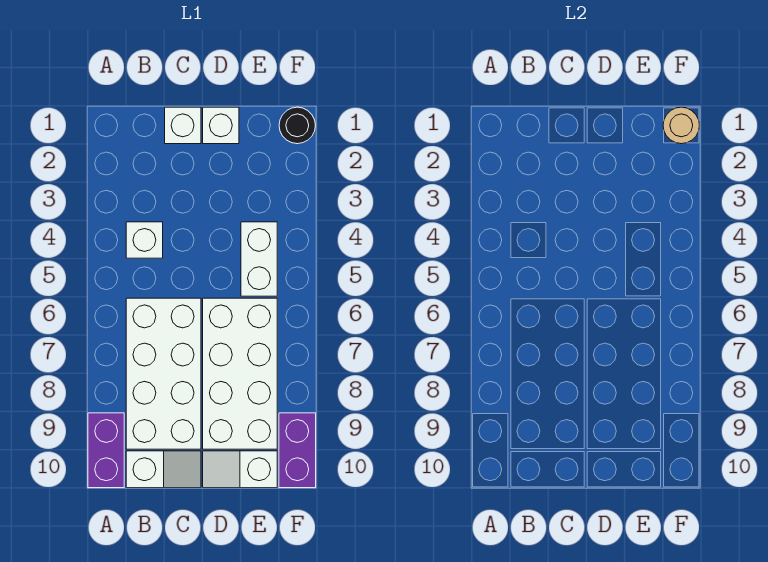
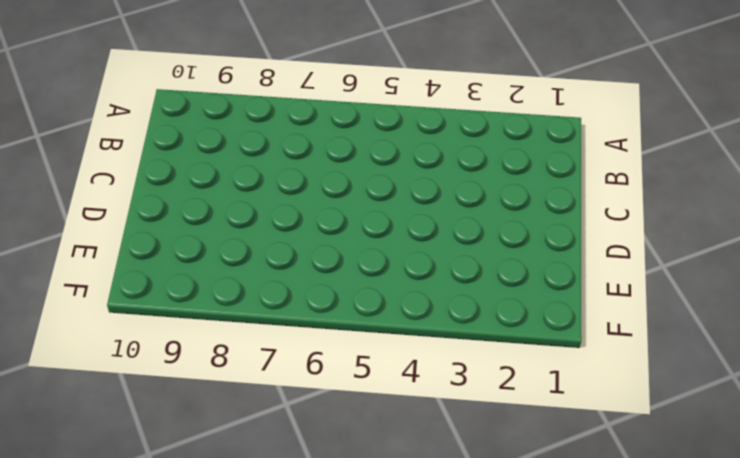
none -> purple brick A9:A10 level 1
none -> white brick B4 level 1
none -> white brick B6:C9 level 1

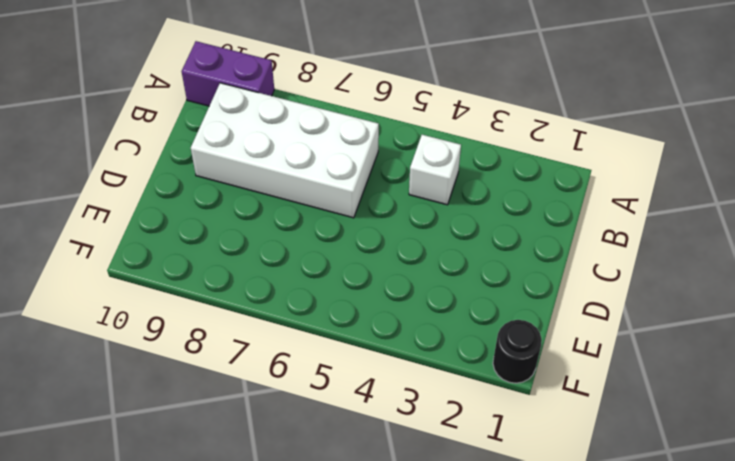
none -> white slope B10:C10 level 1 top B
none -> white brick C1 level 1
none -> white brick D1 level 1

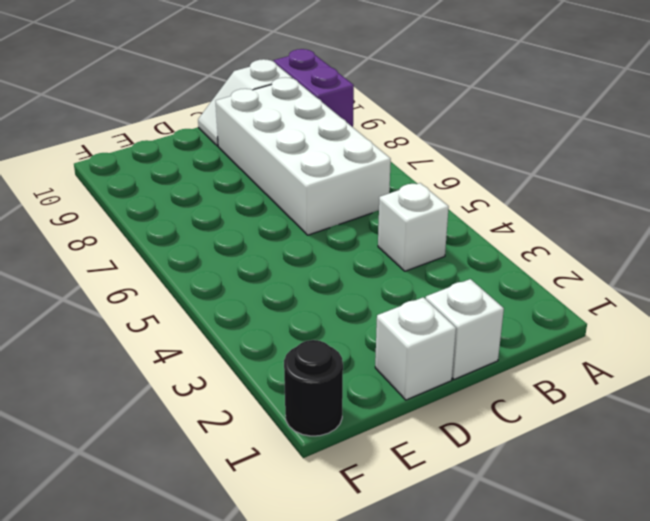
none -> white brick D6:E9 level 1
none -> white slope D10:E10 level 1 top E
none -> white brick E4:E5 level 1

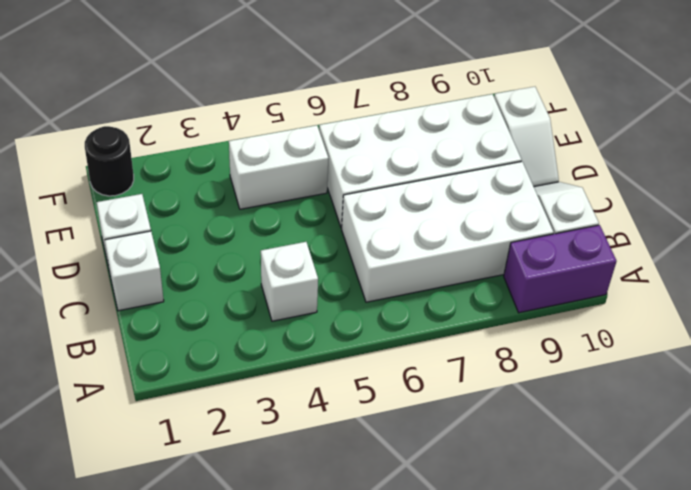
none -> purple brick F9:F10 level 1
none -> tan round brick F1 level 2

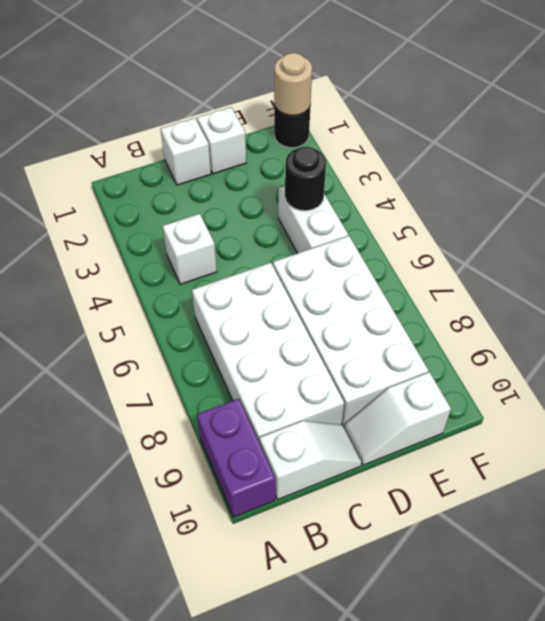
black round brick E4 level 2 -> none
none -> purple brick F9:F10 level 1

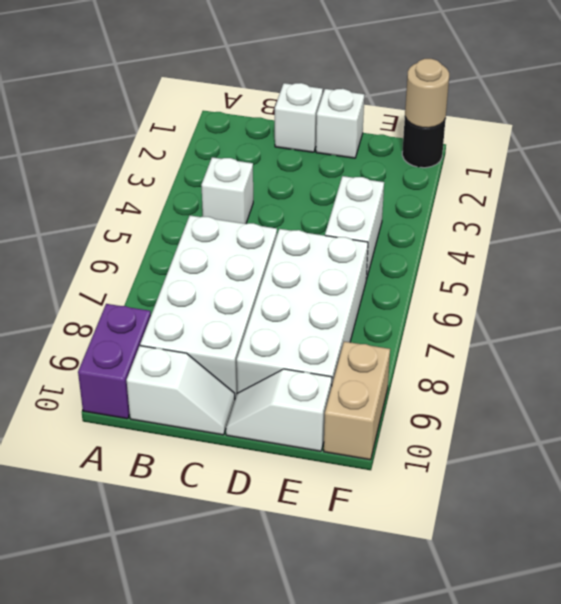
tan brick F9:F10 level 1 -> purple brick F9:F10 level 1

